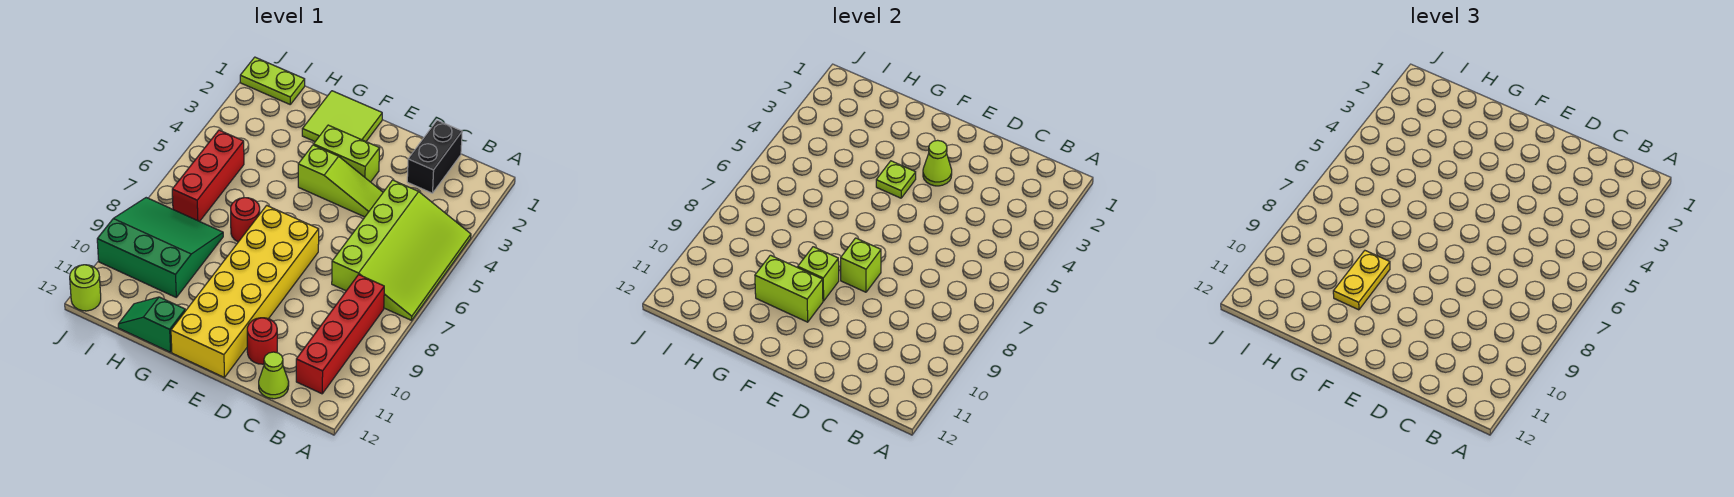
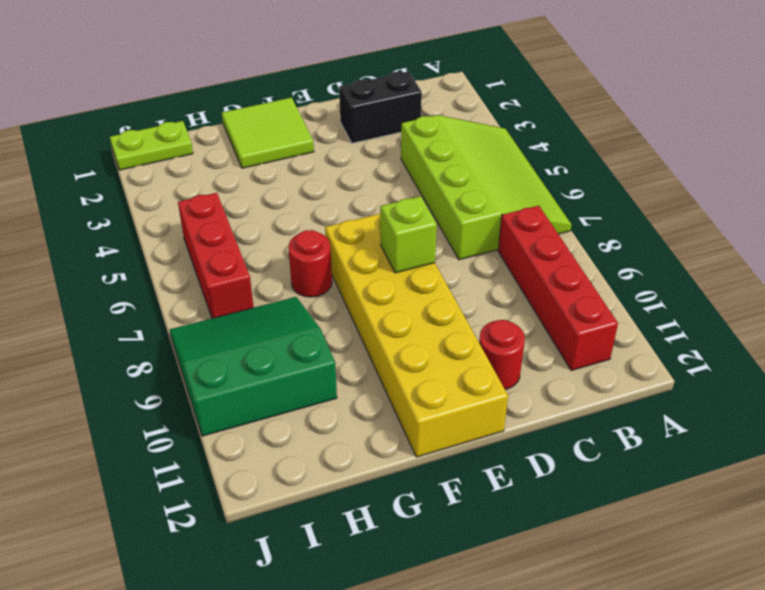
black brick C2:D2 level 1 -> black brick C1:C2 level 1
none -> lime cone C12 level 1
none -> lime slope D4:F4 level 1 top F
none -> lime brick E3:F3 level 1

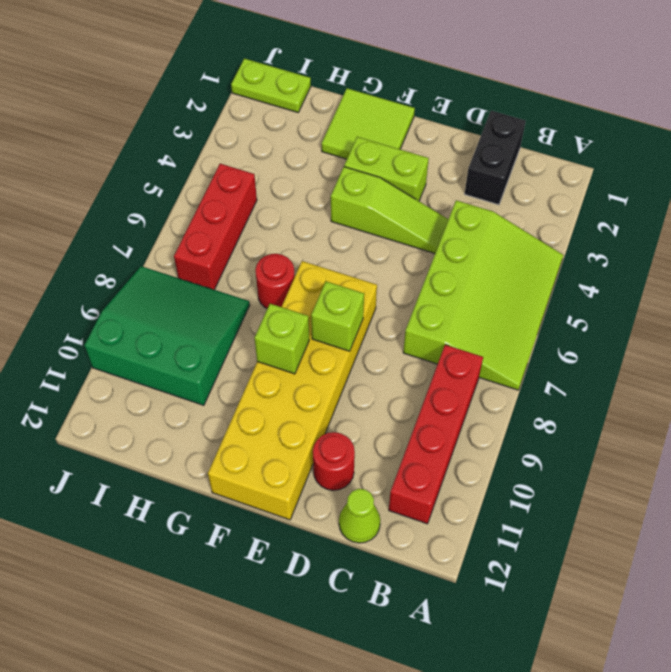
none -> green slope G12:H12 level 1 top G
none -> lime round brick J12 level 1
none -> lime cone E3 level 2

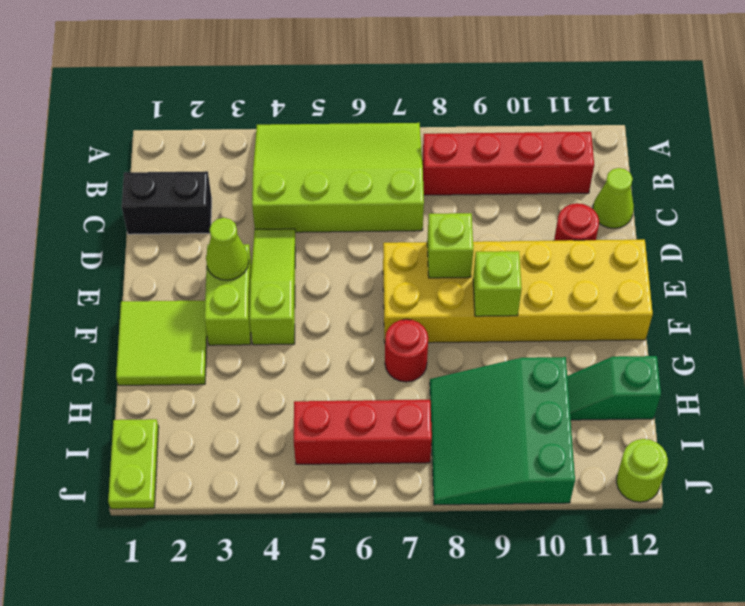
green slope H11:H12 level 1 top 12 -> green slope G12:H12 level 1 top G
none -> lime plate F4 level 2
none -> lime brick F10:G10 level 2
none -> yellow plate G9:G10 level 3

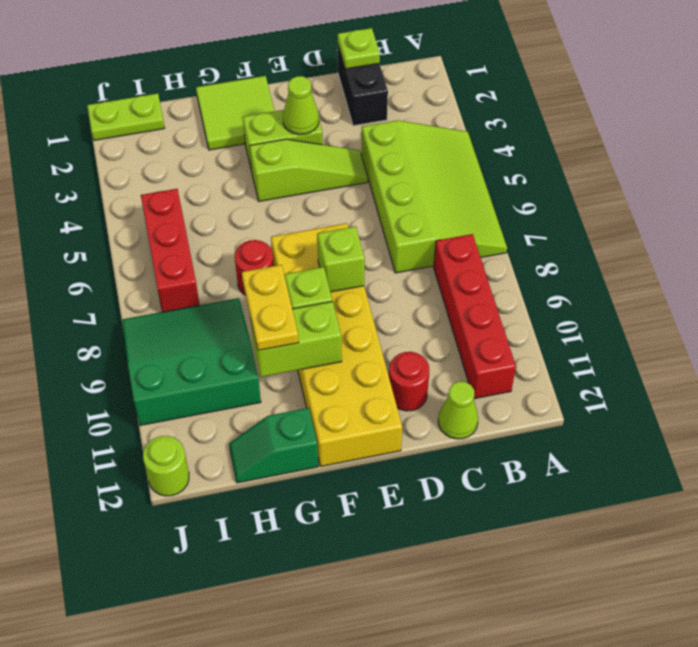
lime plate C1 level 2 -> lime plate F4 level 2

